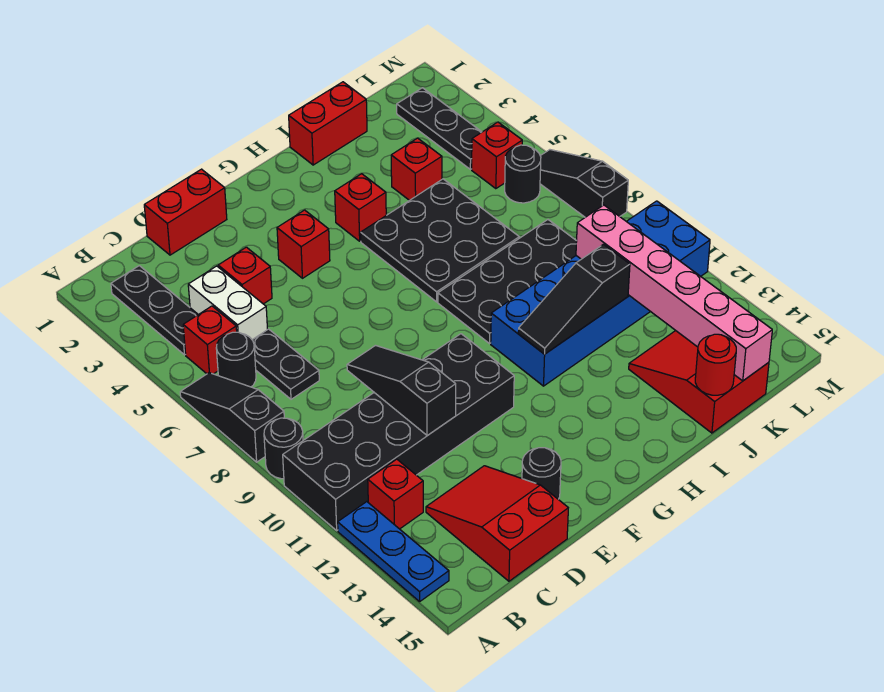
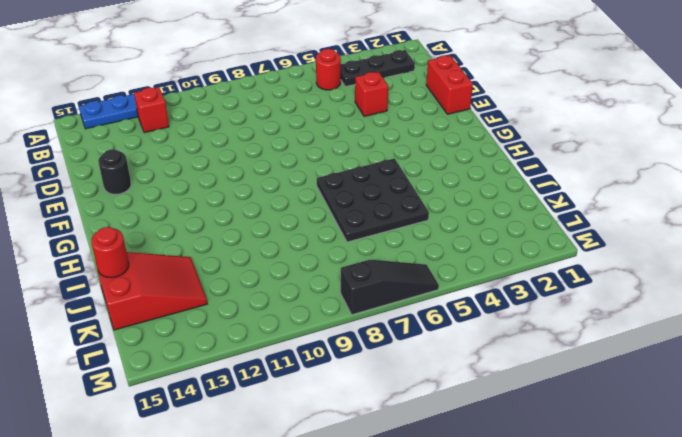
red round brick B5 level 1 -> red brick B5 level 1
none -> black slope A6:A8 level 1 top 8
none -> black round brick A9 level 1
none -> black brick A10:F11 level 1
none -> black round brick B6 level 1

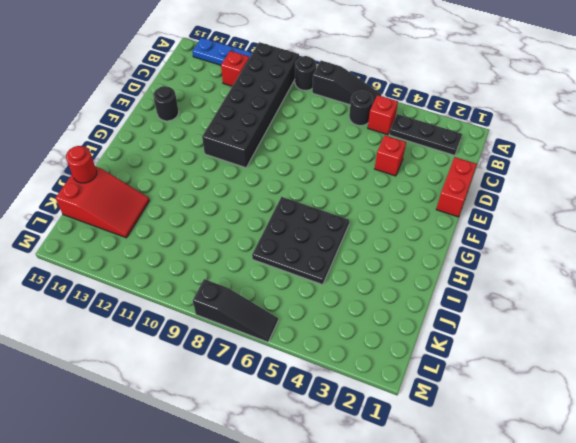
none -> white brick C4:C5 level 1
none -> black plate C6:C7 level 1
none -> red slope C13:D15 level 1 top 15
none -> red brick F4 level 1

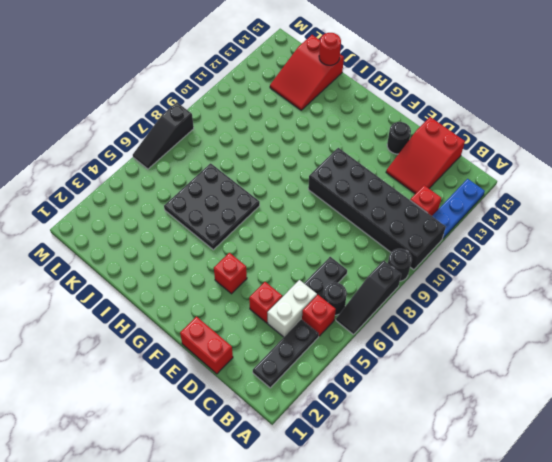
none -> red brick H4 level 1
none -> black plate H8:K9 level 1
none -> blue brick H10:M11 level 1
none -> red brick I1:J1 level 1

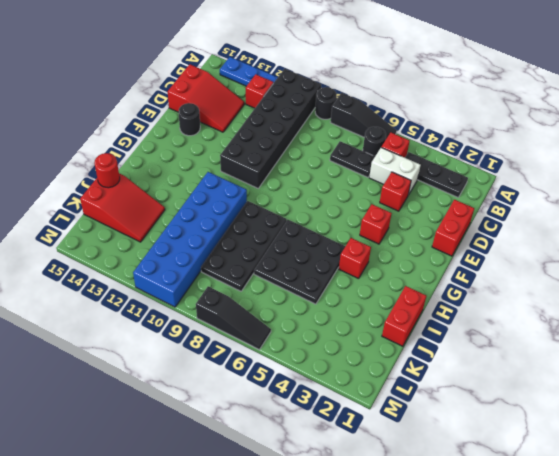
none -> red brick J4 level 1
none -> black plate L2:L4 level 1
none -> red brick L5 level 1
none -> black round brick L6 level 1

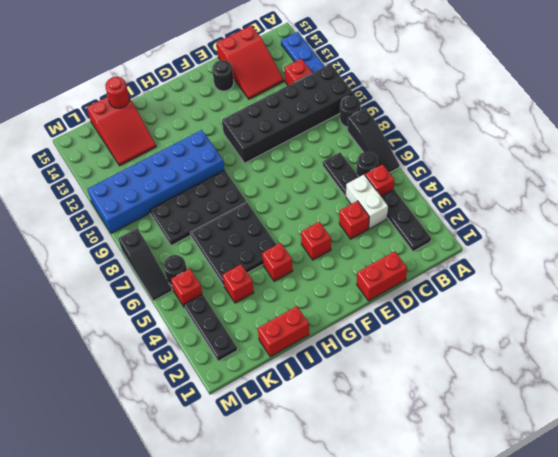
none -> black slope D9:D11 level 2 top 11
none -> black slope H11:J11 level 2 top J
none -> pink brick K10:K15 level 2

